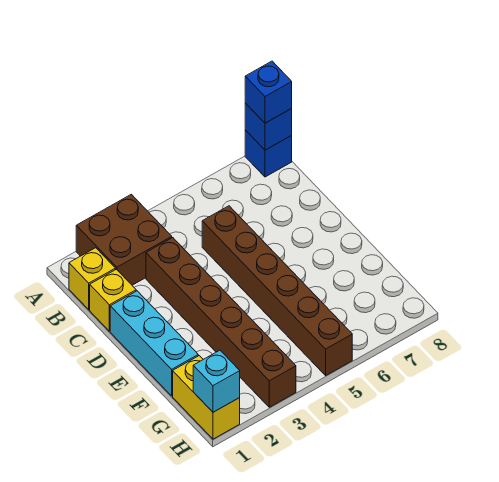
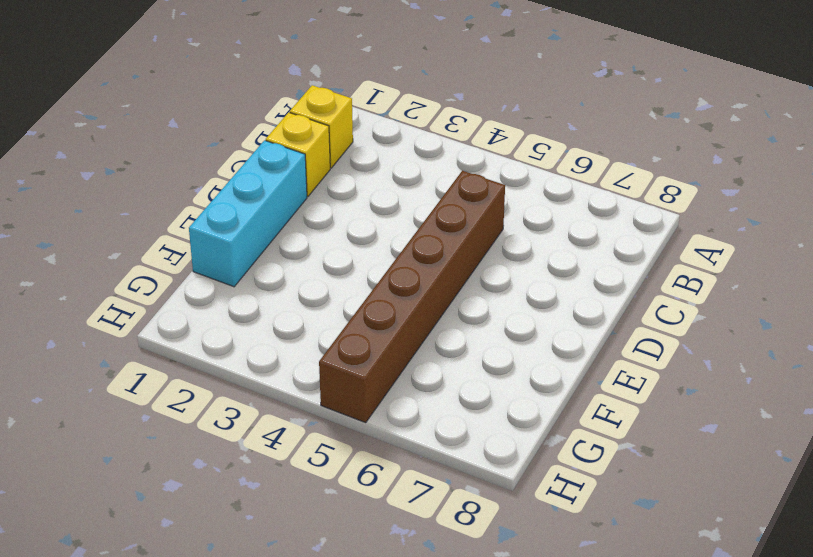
none -> brown brick A2:B3 level 1
none -> blue brick A8 level 1

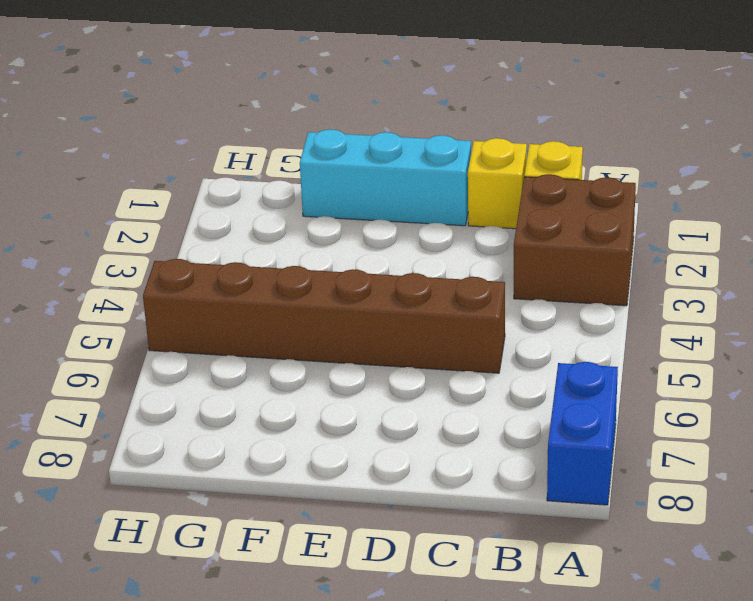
blue brick A7:A8 level 1 -> blue brick A8 level 1
none -> brown brick C3:H3 level 1
none -> yellow brick G1:H1 level 1

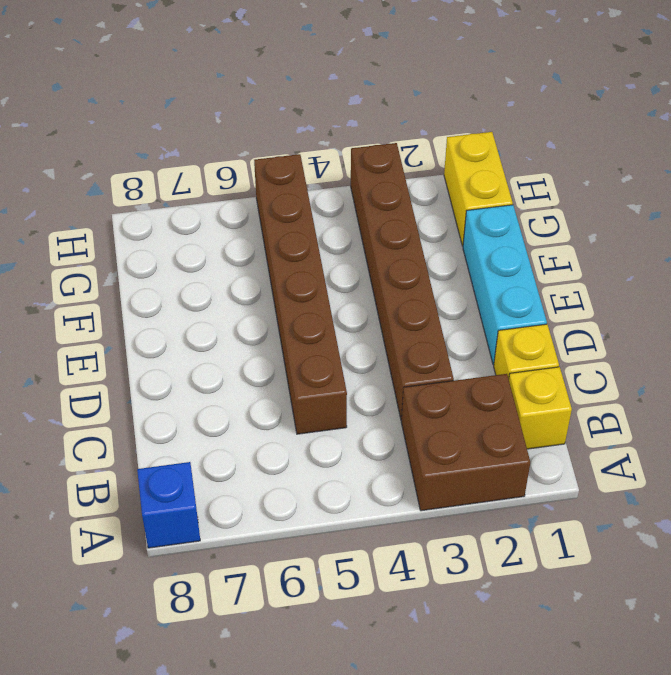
none -> blue brick A8 level 2
none -> cyan brick H1 level 2

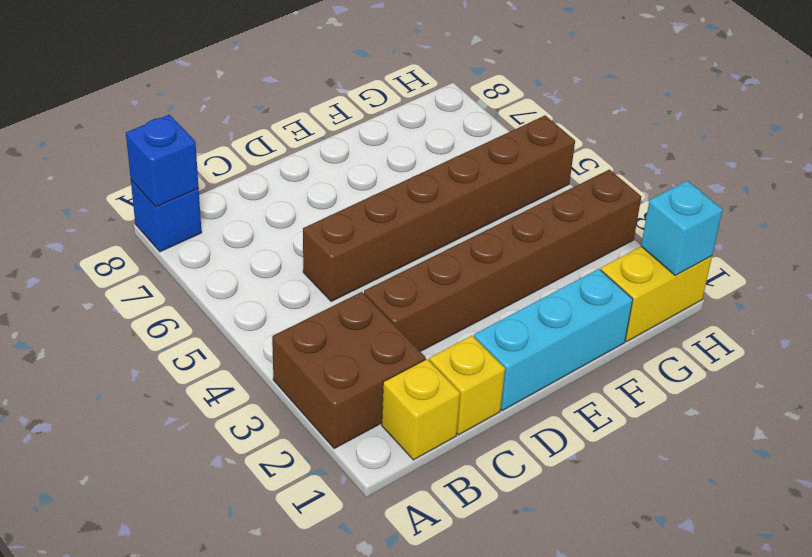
none -> blue brick A8 level 3

